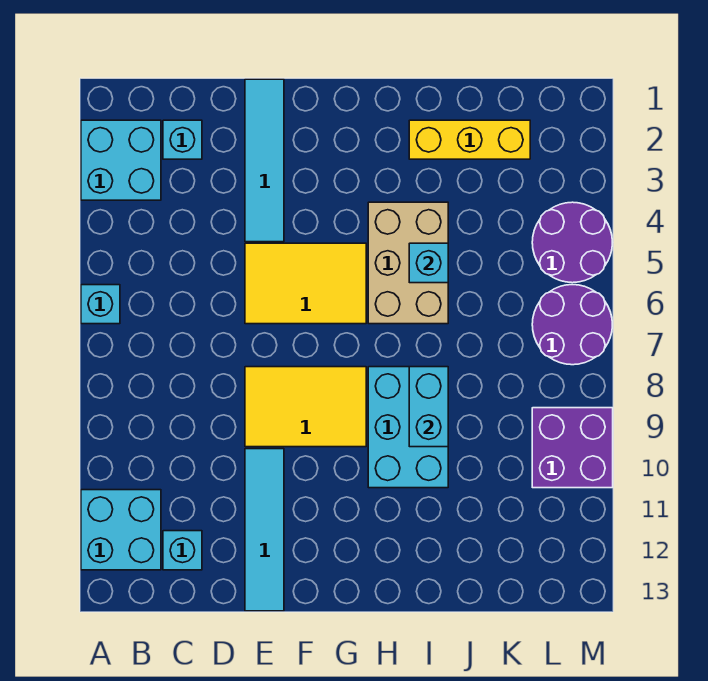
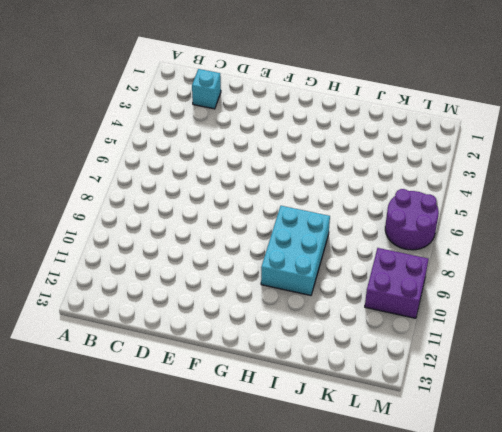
none -> cyan brick A2:B3 level 1
none -> cyan brick A6 level 1
none -> cyan brick A11:B12 level 1

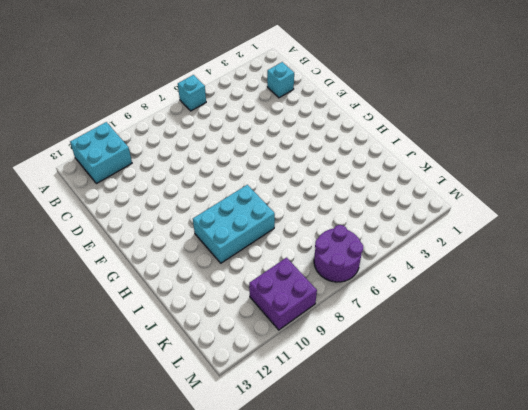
none -> cyan brick A2:B3 level 1
none -> cyan brick C12 level 1
none -> cyan tile E1:E4 level 1

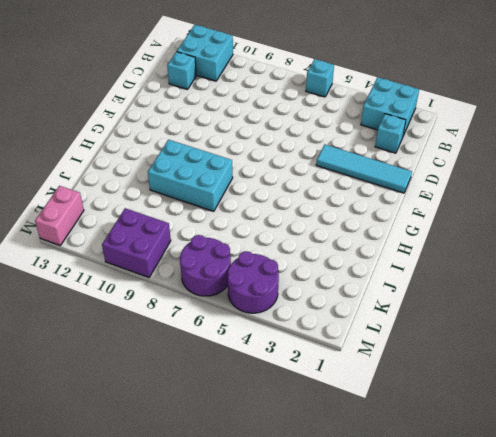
pink brick L13:M13 level 1 -> none
none -> yellow tile E5:G6 level 1
none -> yellow tile E8:G9 level 1
none -> cyan tile E10:E13 level 1

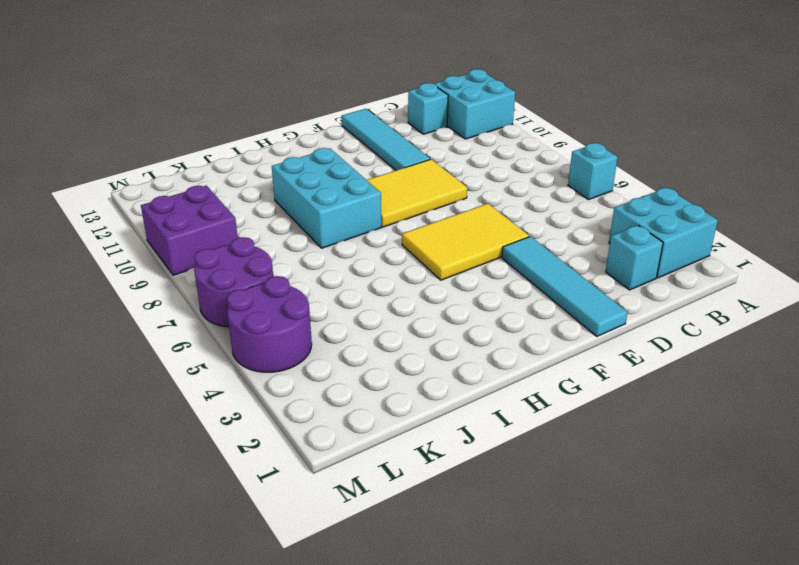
none -> tan brick H4:I6 level 1
none -> yellow brick I2:K2 level 1
none -> cyan brick I5 level 2

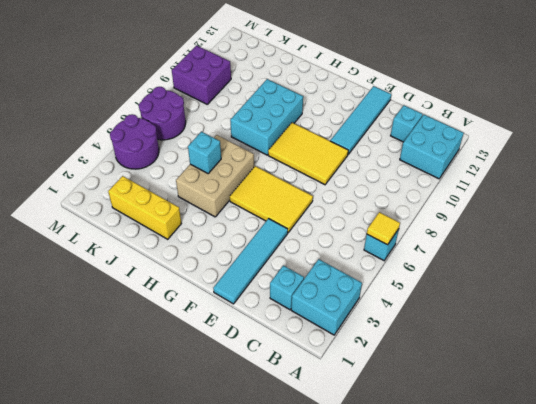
yellow tile A6 level 2 -> none
none -> cyan brick I8:I9 level 2

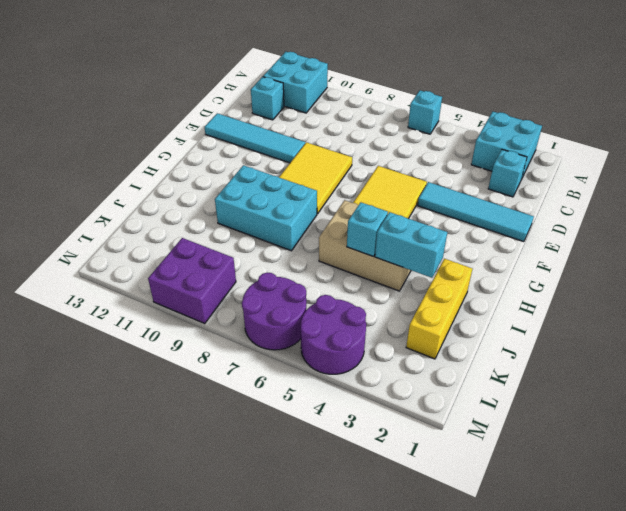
cyan brick I3:I4 level 2 -> cyan brick I8:I9 level 2

